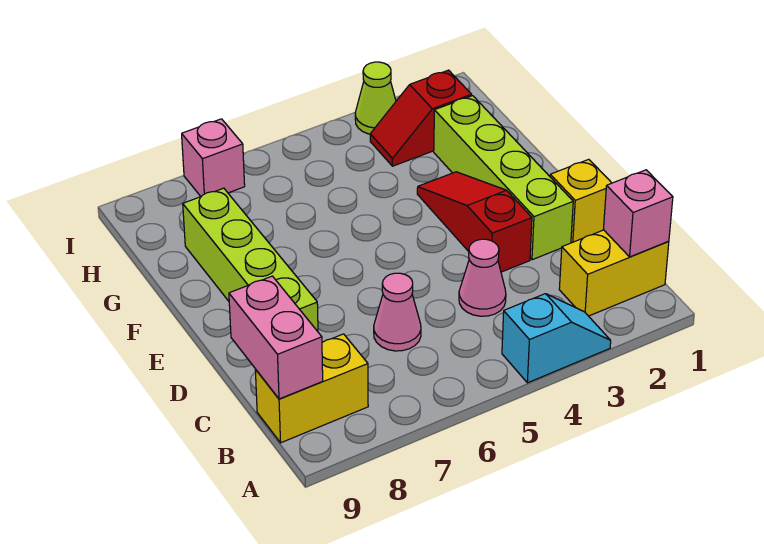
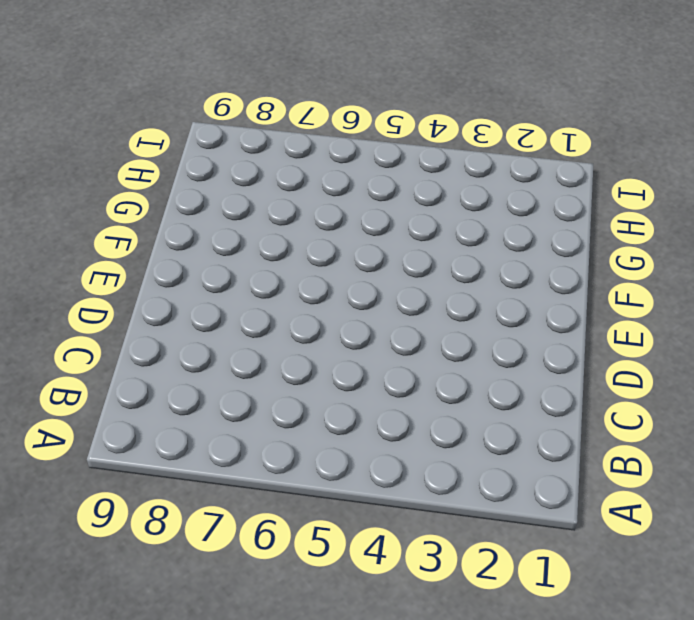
none -> cyan slope A3:A4 level 1 top 4
none -> yellow brick B1:B2 level 1
none -> yellow brick B8:B9 level 1

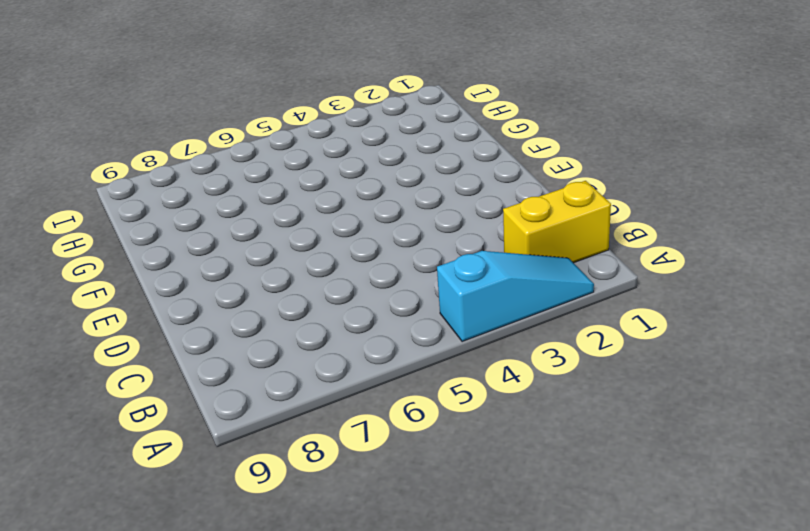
cyan slope A2:A4 level 1 top 4 -> cyan slope A3:A4 level 1 top 4
none -> yellow brick B8:B9 level 1
none -> pink cone C4 level 1
none -> pink cone C6 level 1

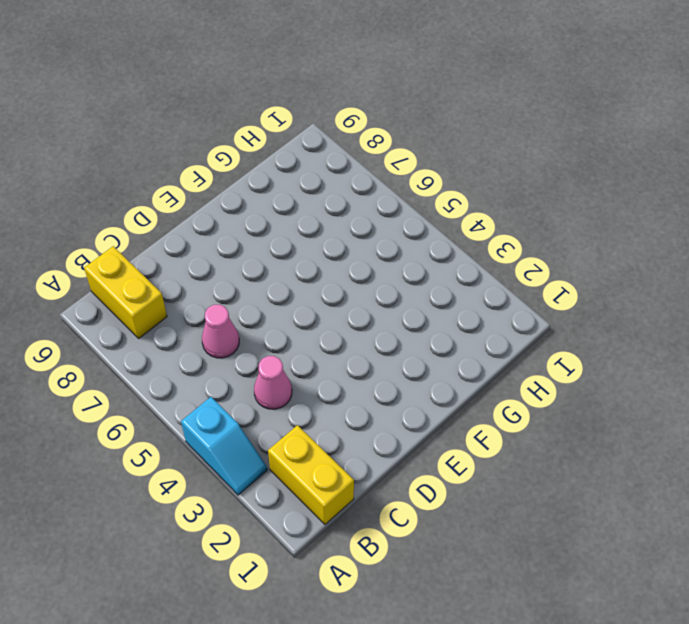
none -> yellow brick D1 level 1
none -> lime brick D2:G2 level 1
none -> red slope D3:F3 level 1 top D

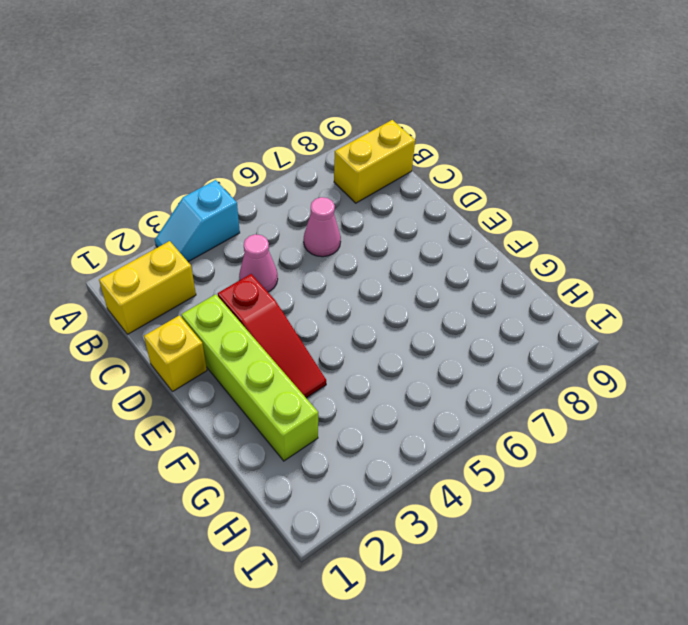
none -> lime brick D8:G8 level 1
none -> red slope H2:H3 level 1 top 2
none -> lime cone I3 level 1

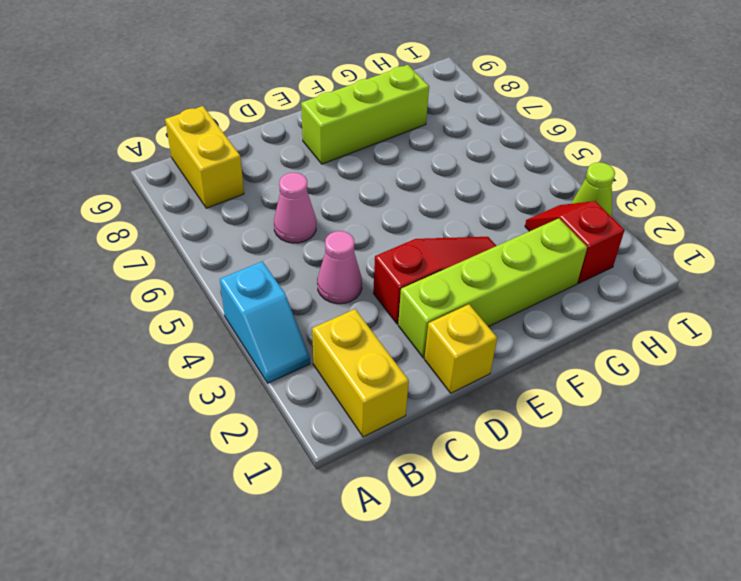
lime brick E8:G8 level 1 -> lime brick D8:G8 level 1
none -> pink brick I7 level 1
none -> pink brick B1 level 2
none -> pink brick B9:C9 level 2

